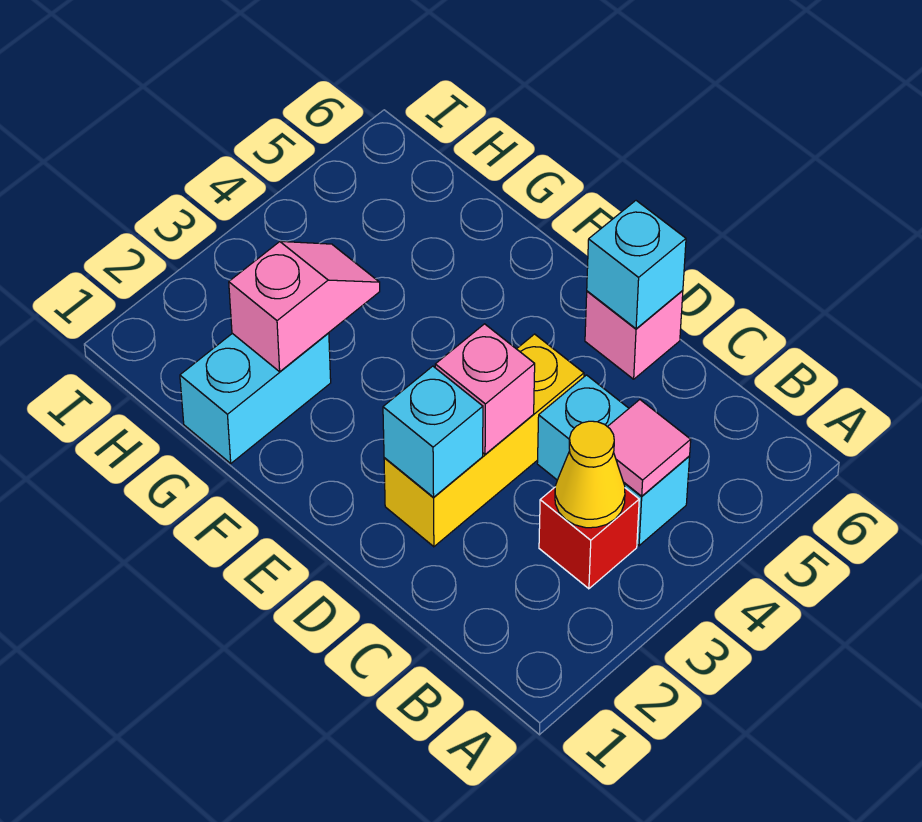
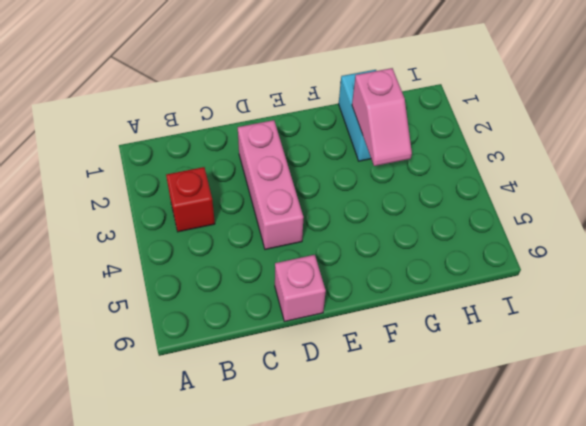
pink brick D2:D4 level 1 -> yellow brick D2:D4 level 1
none -> cyan brick B4:C4 level 1
none -> yellow cone B3 level 2

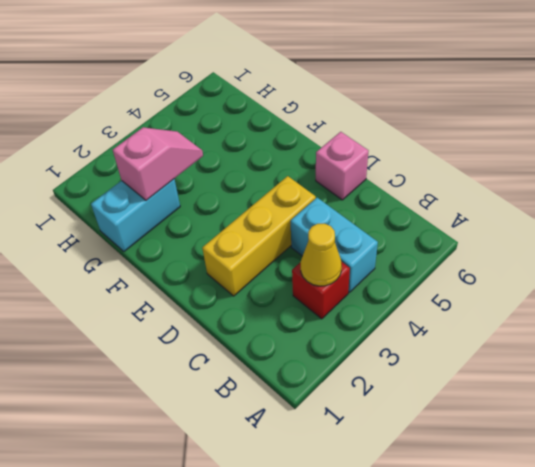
none -> pink tile B4 level 2
none -> cyan brick D2 level 2

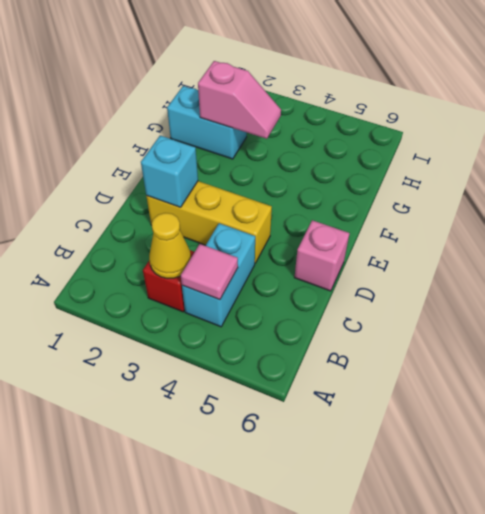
none -> pink brick D3 level 2
none -> cyan brick D6 level 2

